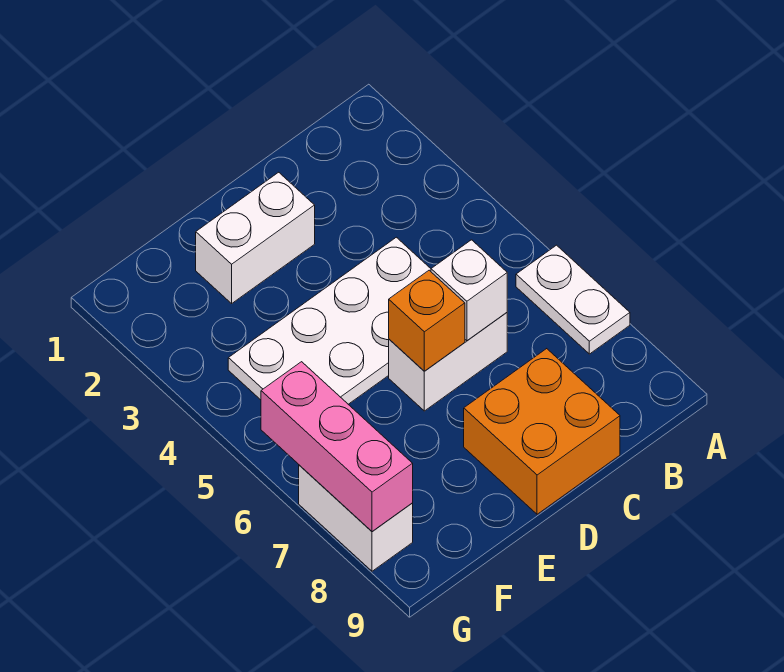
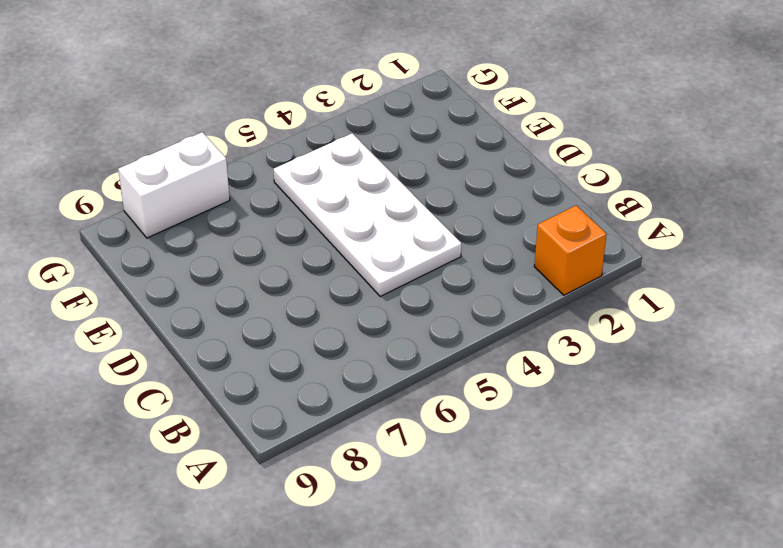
orange brick A2 level 1 -> orange brick D6 level 2
none -> white plate A6:A7 level 1
none -> white brick C6:D6 level 1

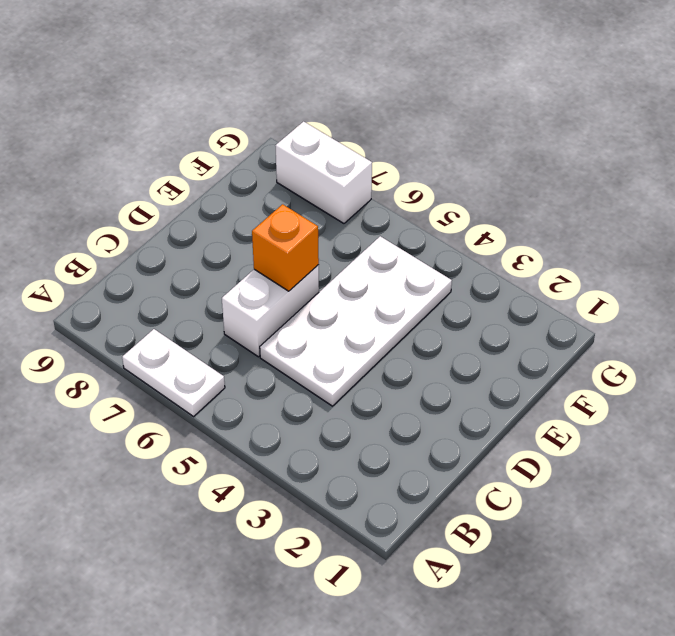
none -> orange brick C8:D9 level 1
none -> white brick D2:E2 level 1

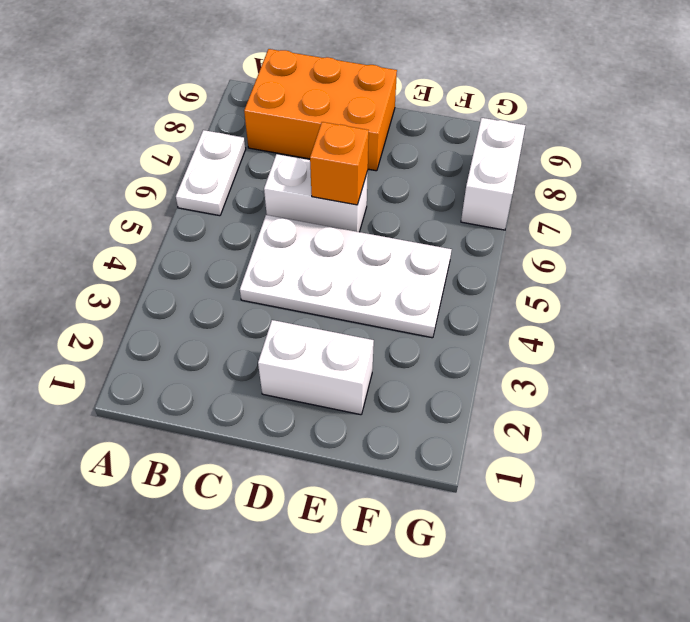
orange brick B8:D9 level 1 -> orange brick C8:D9 level 1
none -> white brick C6 level 2
none -> pink brick G6:G8 level 2

